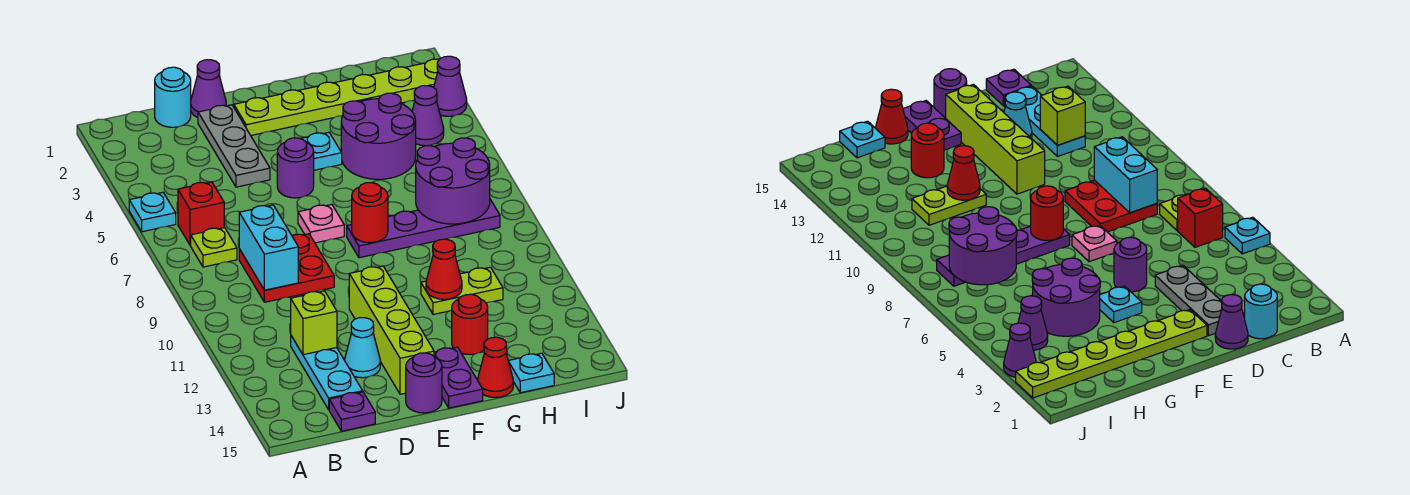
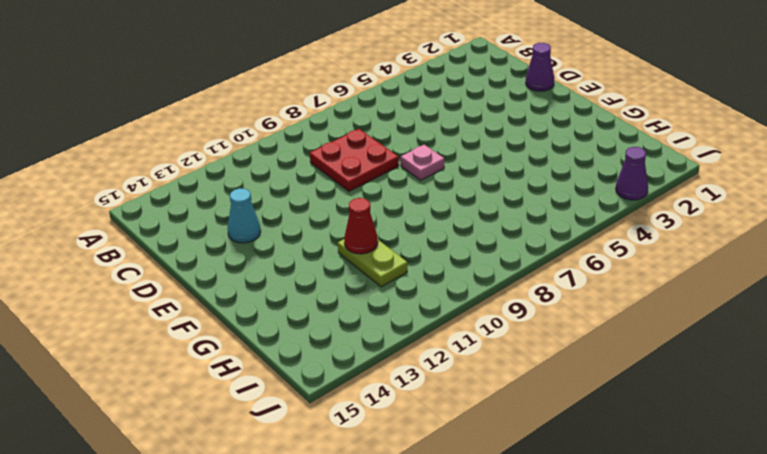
none -> cyan plate A5 level 1
none -> red brick B6 level 1
none -> lime plate B7 level 1
none -> cyan round brick C1 level 1

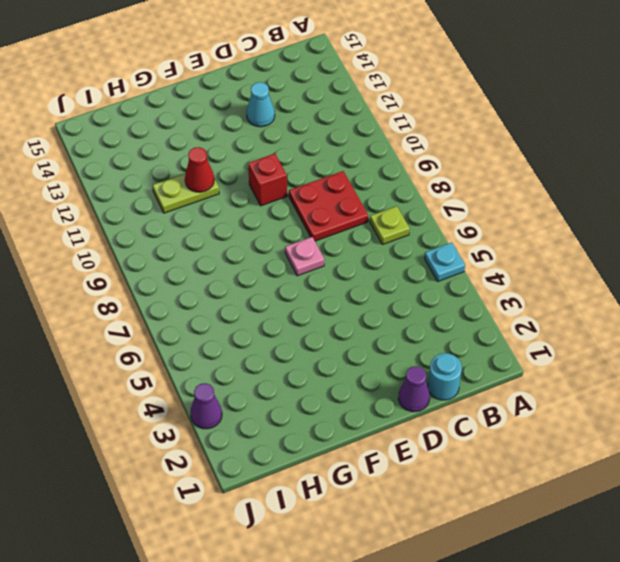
red brick E10 level 1 -> red brick B6 level 1
none -> cyan plate C12:C14 level 1
none -> purple plate C15 level 1
none -> grey plate D2:D4 level 1
none -> lime plate E2:J2 level 1

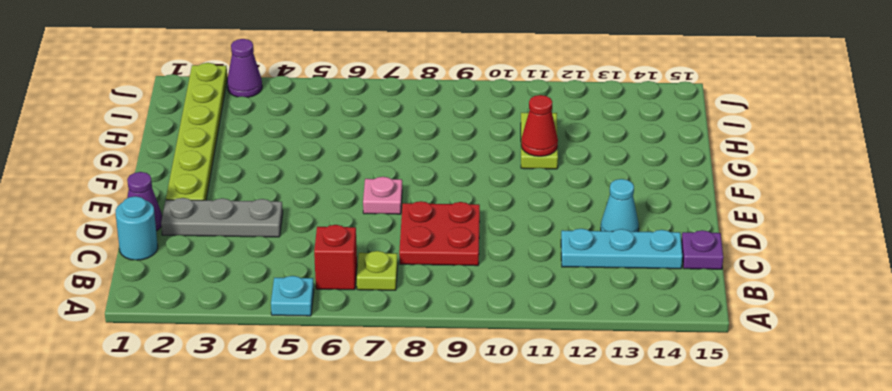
none -> purple round brick E5 level 1
none -> lime brick E11:E14 level 1
none -> purple round brick E15 level 1
none -> cyan plate F4 level 1

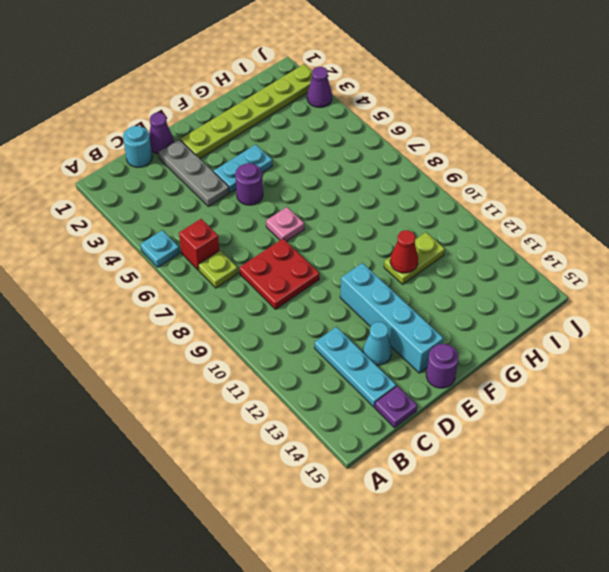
cyan plate E4:F4 level 1 -> cyan plate F4 level 1
cyan brick E11:E14 level 1 -> lime brick E11:E14 level 1
none -> purple plate F8:I8 level 1
none -> purple plate F14:F15 level 1
none -> purple round brick G4:H5 level 1
none -> red round brick G13 level 1

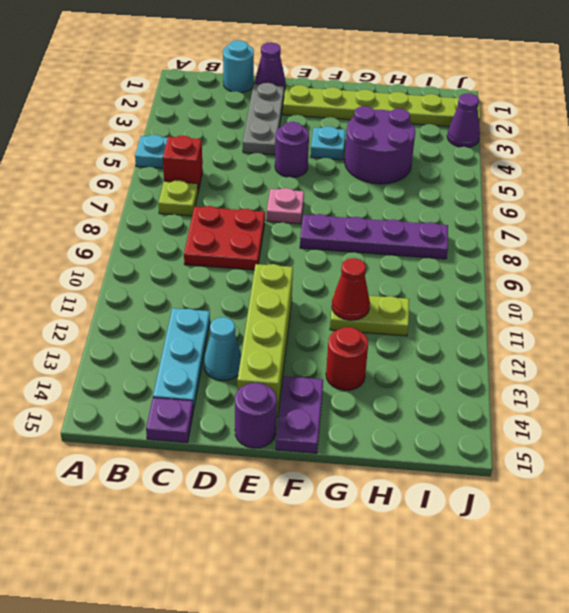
none -> red cone G15 level 1
none -> cyan plate H15 level 1
none -> purple cone I4 level 1
none -> cyan brick C8:C9 level 2

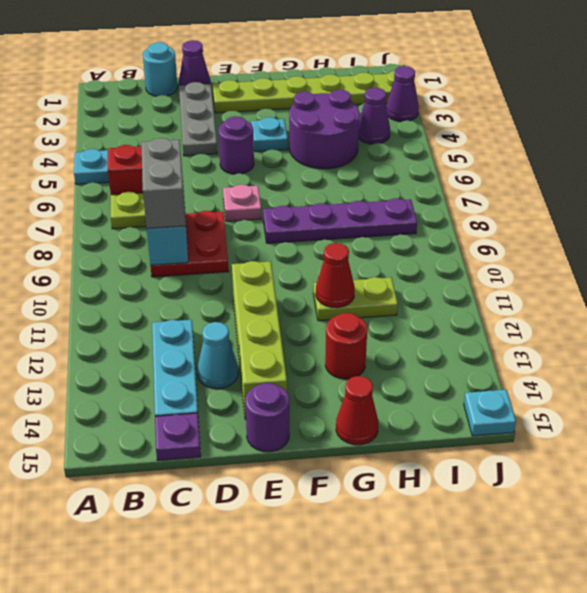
grey brick C8:C9 level 3 -> none
cyan plate J15 level 1 -> cyan plate H15 level 1
none -> purple plate F14:F15 level 1
none -> lime brick C12 level 2
none -> red round brick F8 level 2
none -> purple round brick H7:I8 level 2

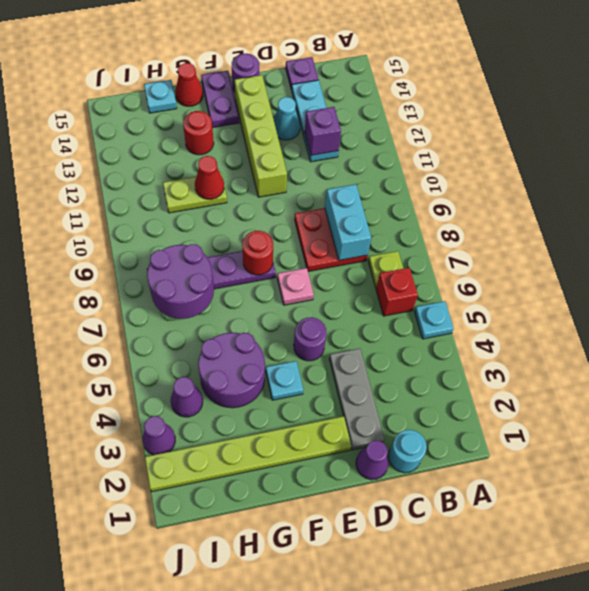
purple brick C12 level 2 -> lime brick C12 level 2

